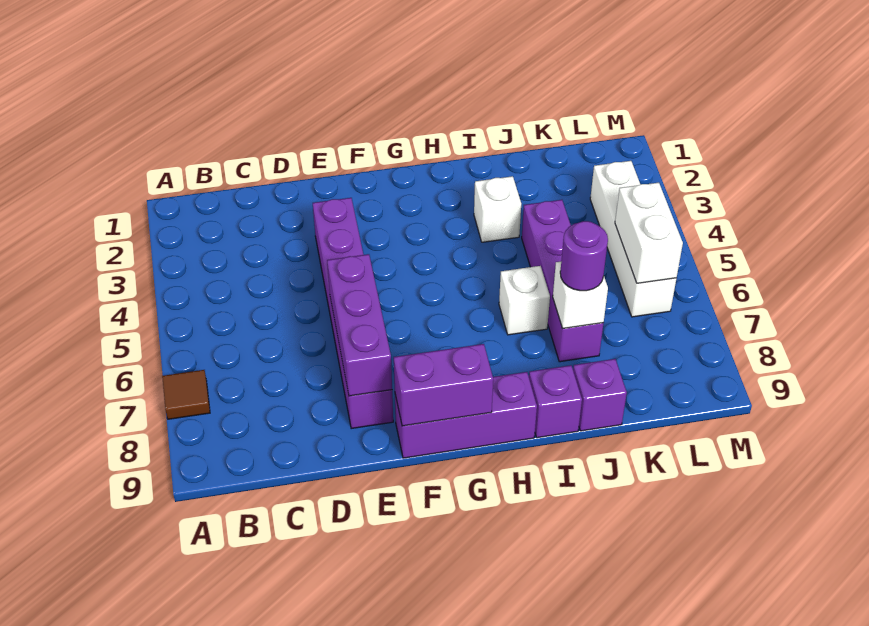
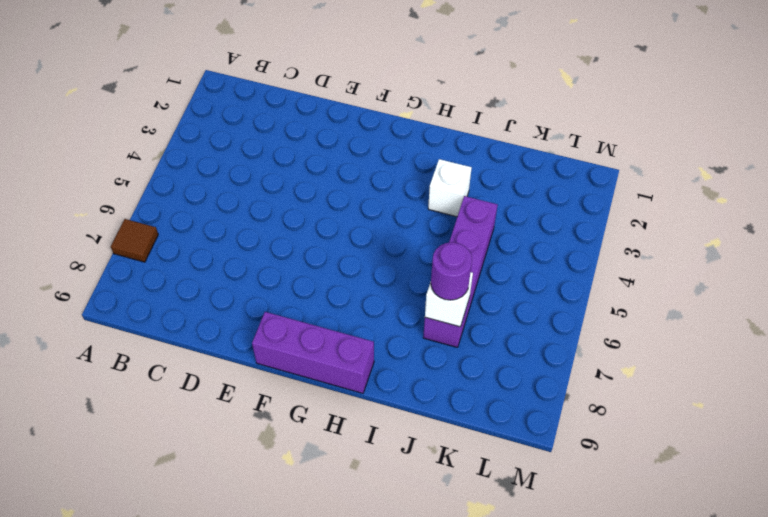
none -> purple brick E3:E8 level 1
none -> white brick I6 level 1
none -> purple brick I9 level 1

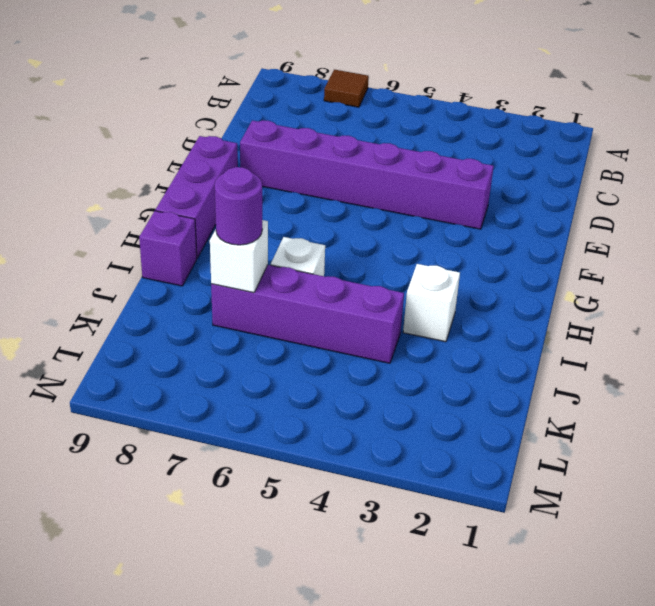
none -> purple brick J9 level 1
none -> white brick L3:L6 level 1
none -> purple brick E6:E8 level 2

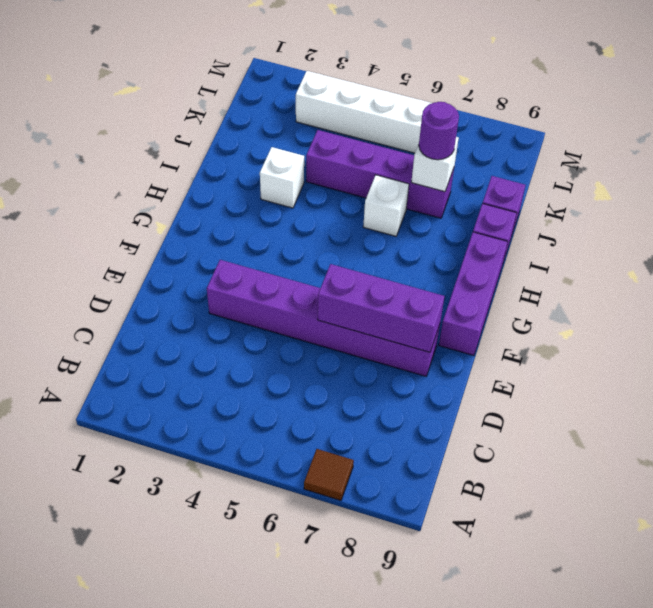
none -> purple brick F9:G9 level 2
none -> white brick L5:L6 level 2

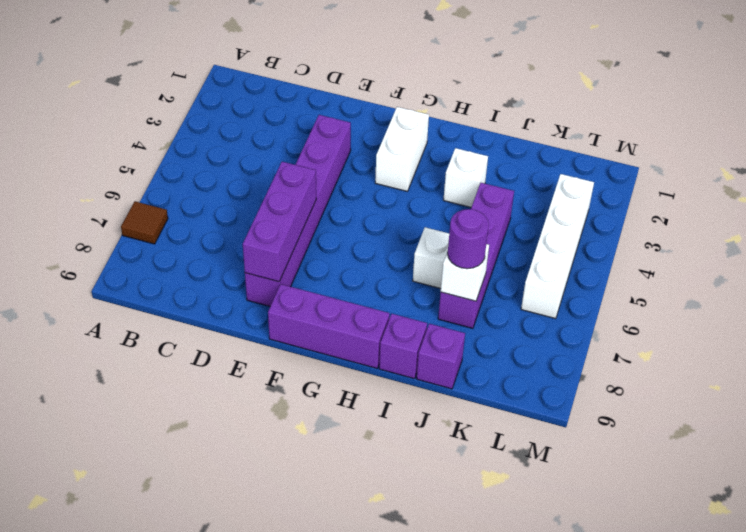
white brick G2:G3 level 1 -> white brick L5:L6 level 2
none -> purple brick F9:G9 level 2

